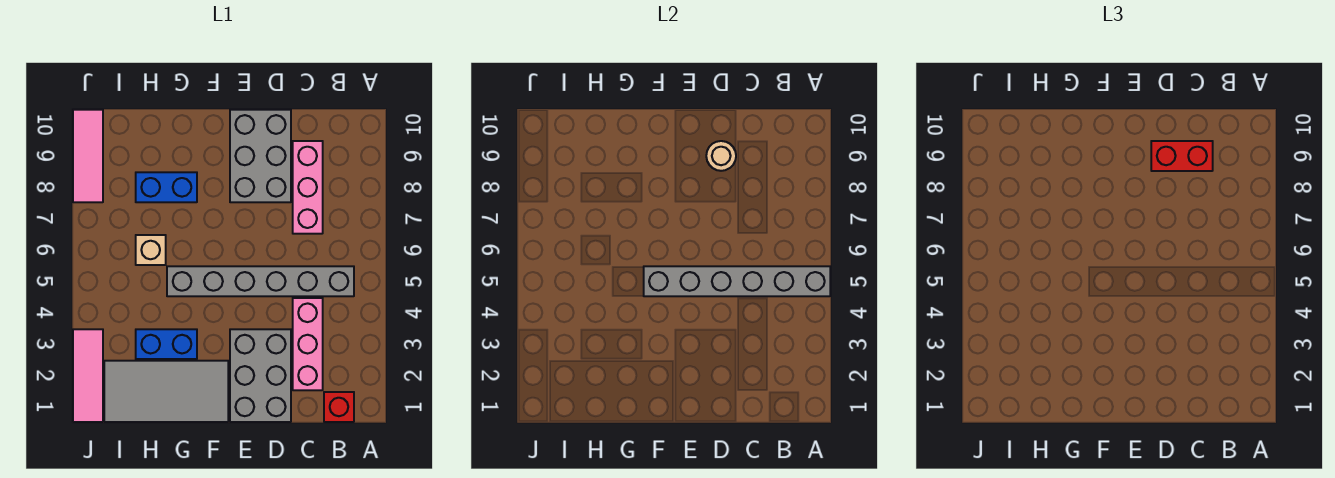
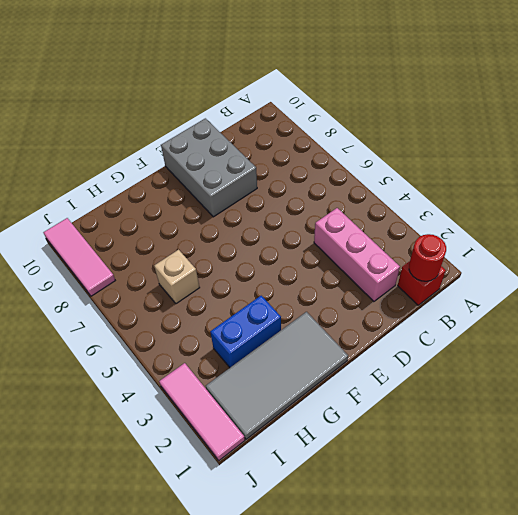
red round brick B1 level 2 -> none
none -> grey brick B5:G5 level 1
none -> pink brick C7:C9 level 1
none -> grey brick D1:E3 level 1

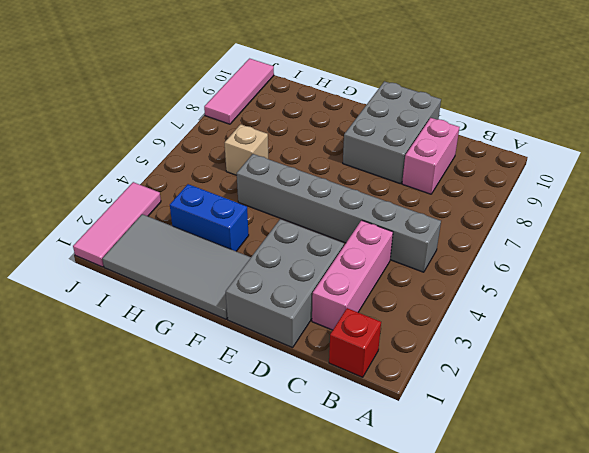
pink brick C8:C9 level 1 -> pink brick C7:C9 level 1
none -> blue brick G8:H8 level 1
none -> grey brick A5:F5 level 2
none -> tan round brick D9 level 2

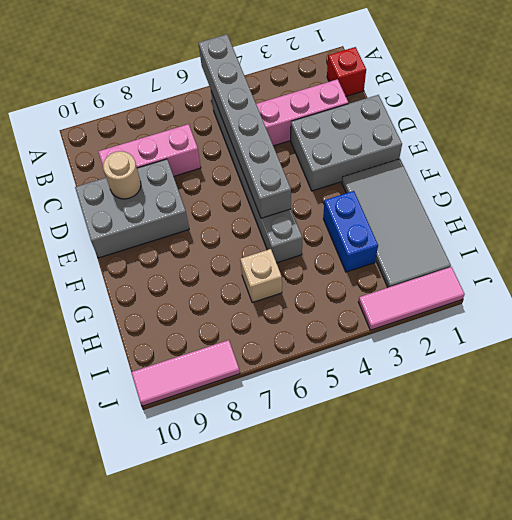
none -> blue brick G8:H8 level 1
none -> red brick C9:D9 level 3

